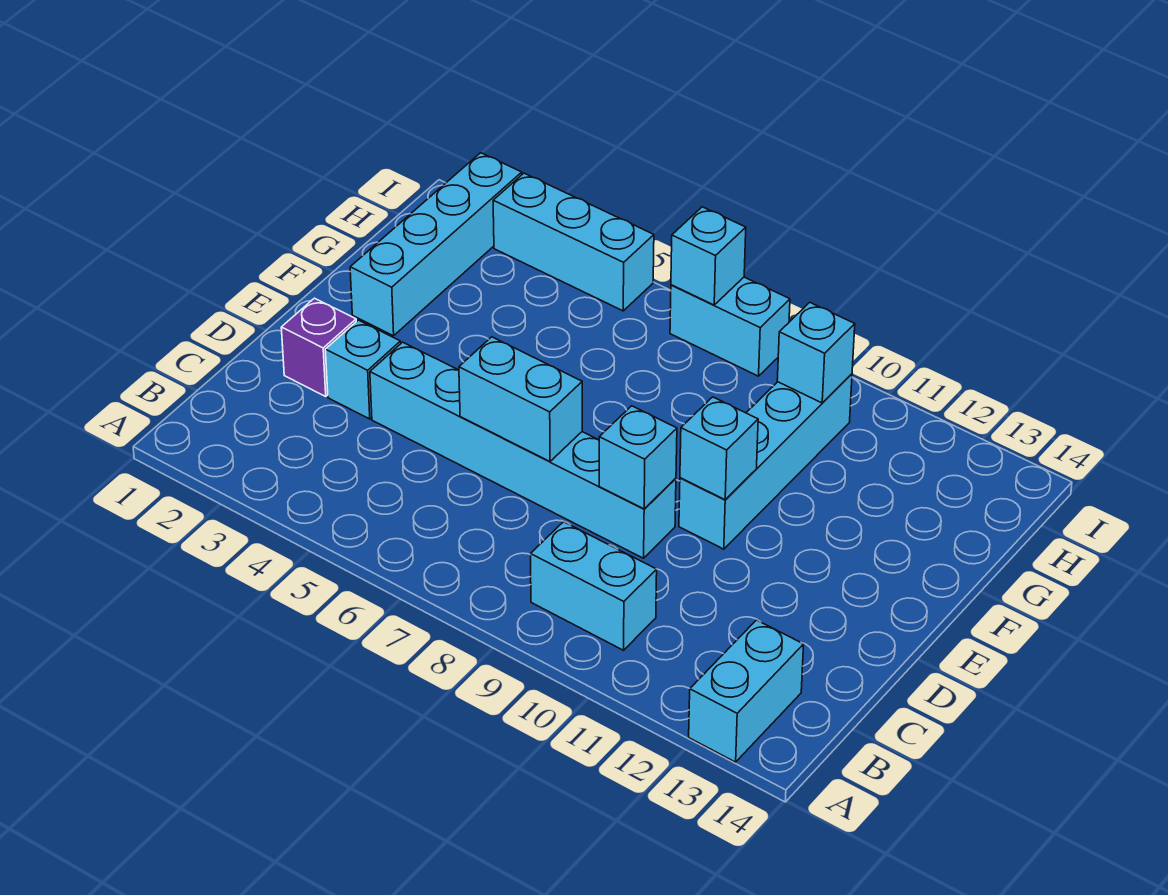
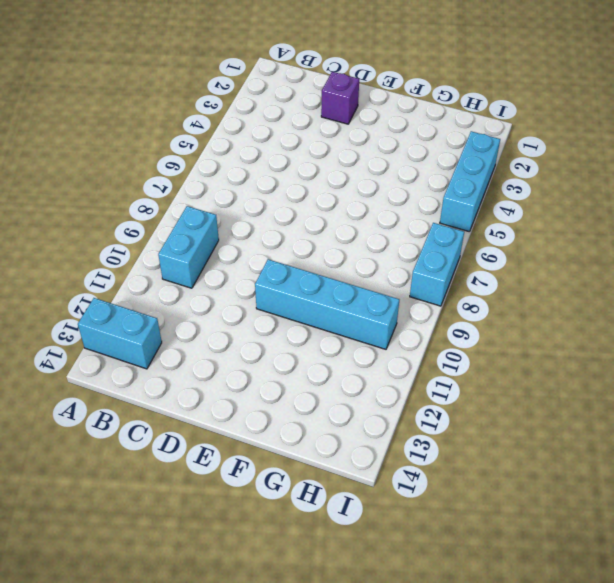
none -> cyan brick D3 level 1
none -> cyan brick D4:D9 level 1
none -> cyan brick F2:I2 level 1

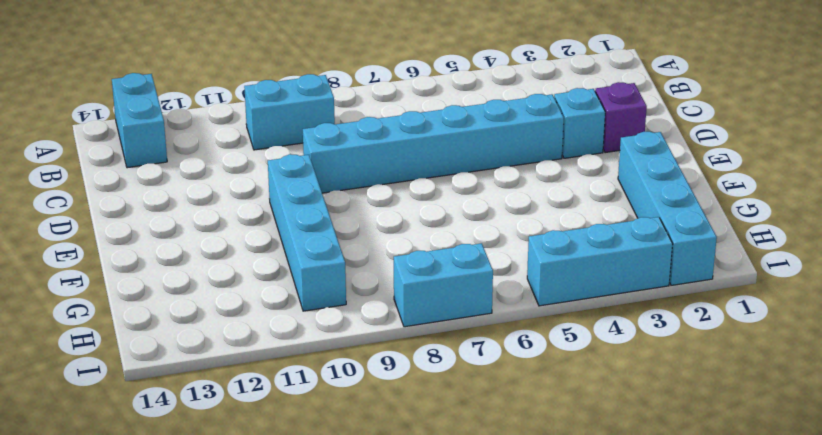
none -> cyan brick D6:D7 level 2
none -> cyan brick D9 level 2
none -> cyan brick E10 level 2

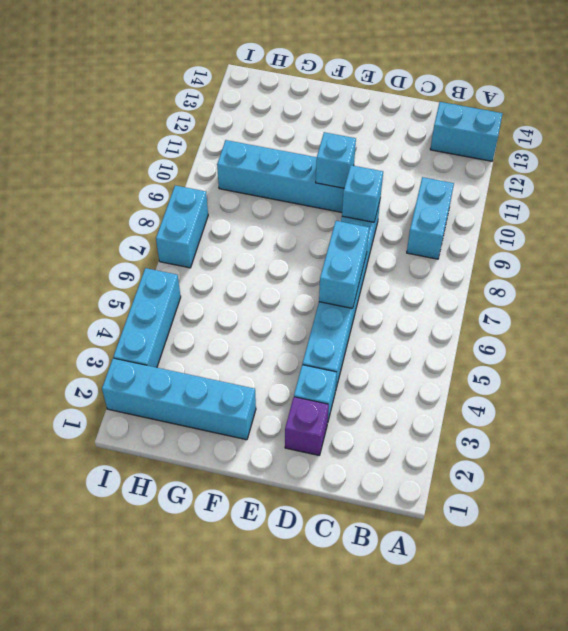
none -> cyan brick H10 level 2
none -> cyan brick I7 level 2

